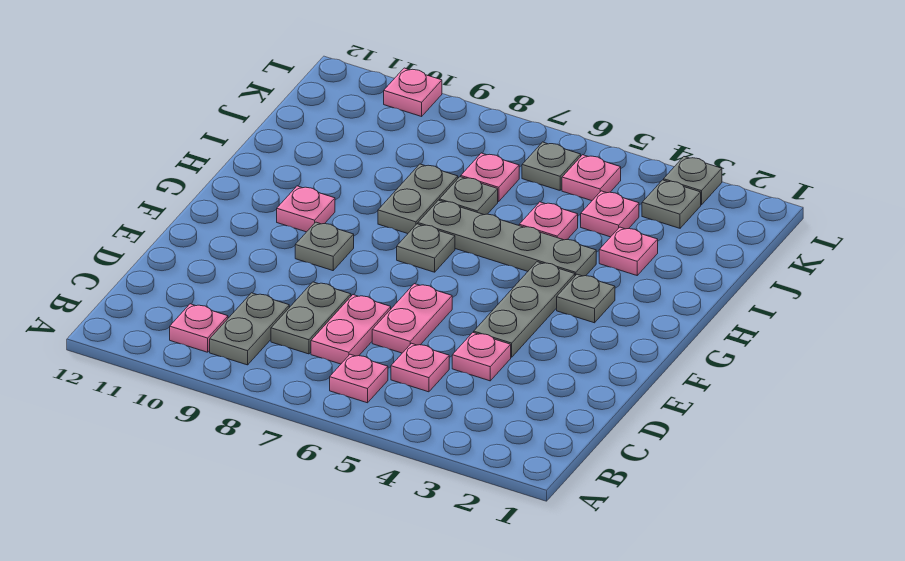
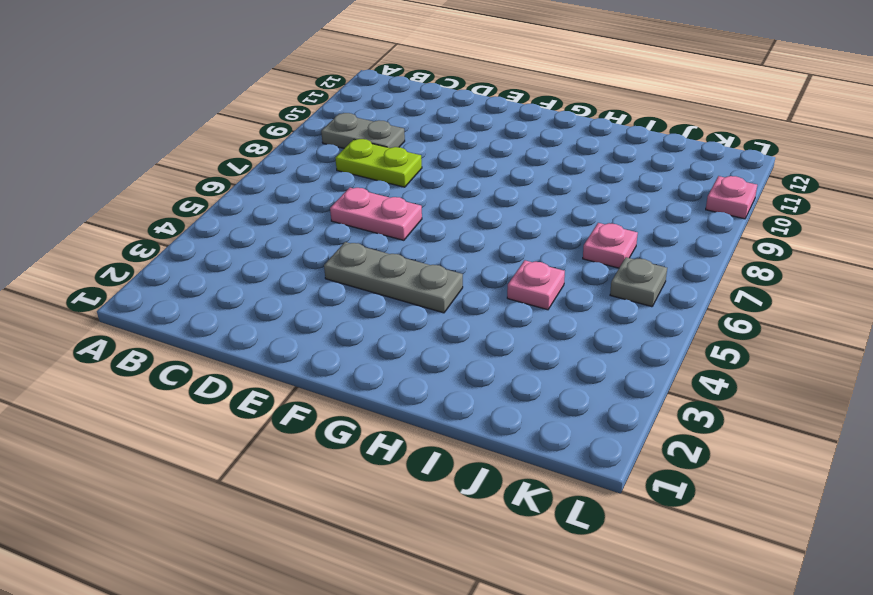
lime plate C8:D8 level 1 -> grey plate C8:D8 level 1
none -> pink plate B6 level 1
none -> pink plate B10 level 1
none -> pink plate C5 level 1

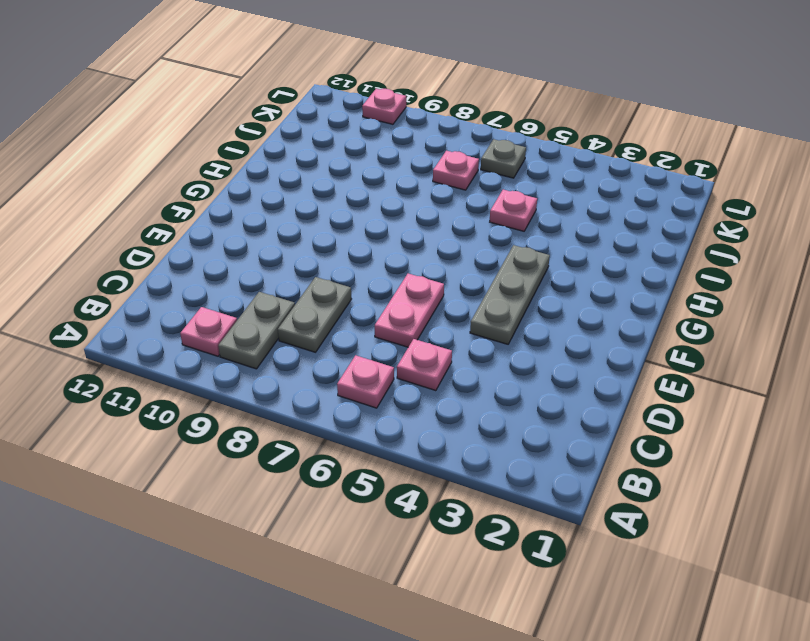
none -> pink plate C7:D7 level 1
none -> pink plate D4 level 1
none -> grey plate F9 level 1

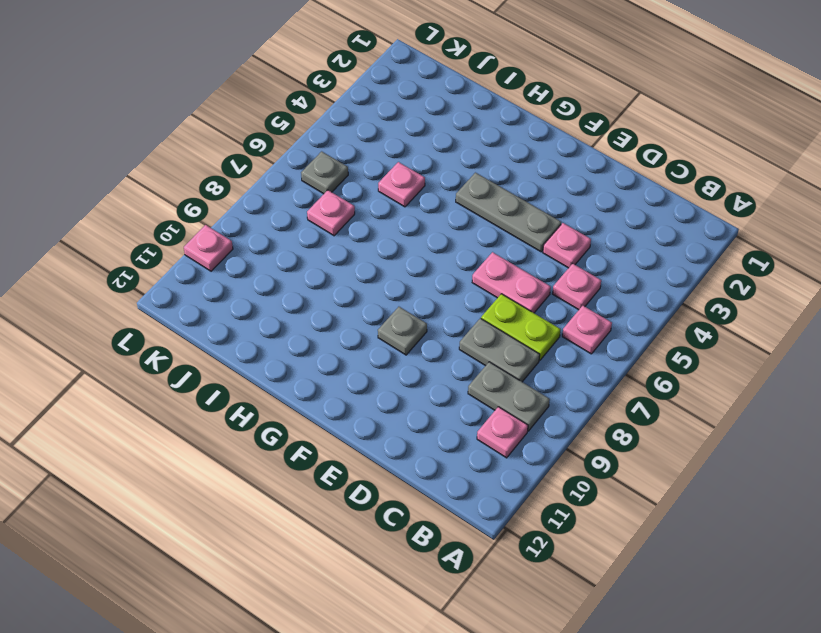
lime plate C7:D7 level 1 -> pink plate C7:D7 level 1
none -> grey plate G3 level 1
none -> grey plate G7 level 1
none -> pink plate G10 level 1

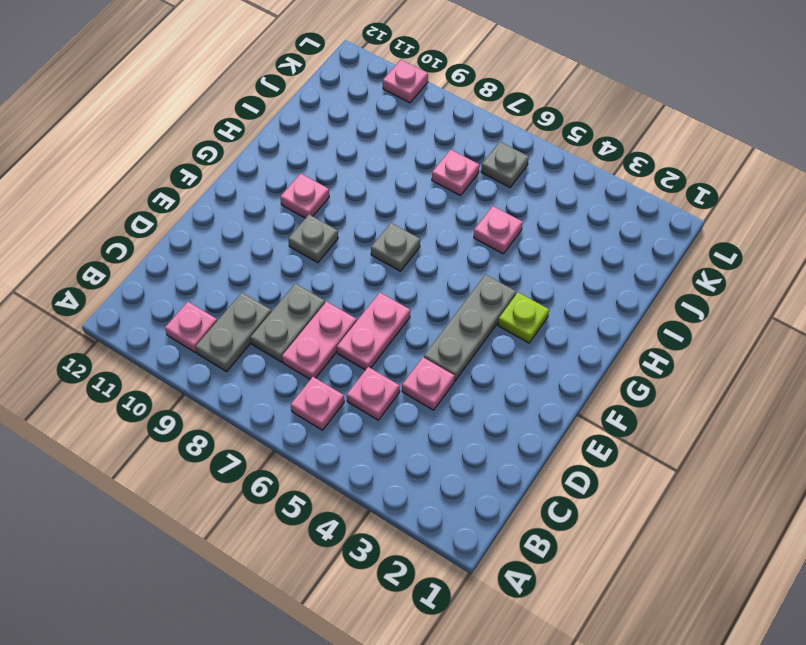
lime plate G3 level 1 -> grey plate G3 level 1
none -> grey plate H4:H7 level 1
none -> grey plate H8:I8 level 1
none -> pink plate I3 level 1

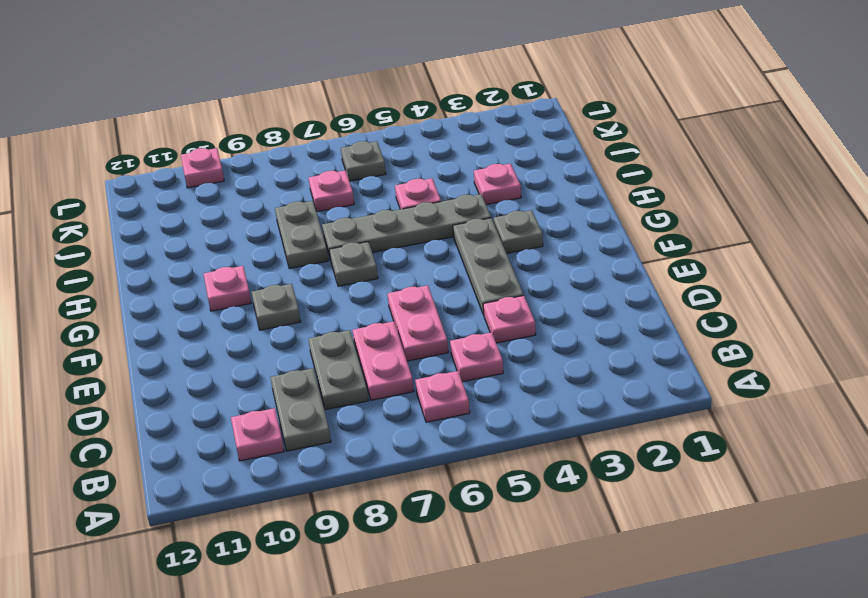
none -> grey plate I7 level 1
none -> pink plate J4 level 1
none -> grey plate K3 level 1

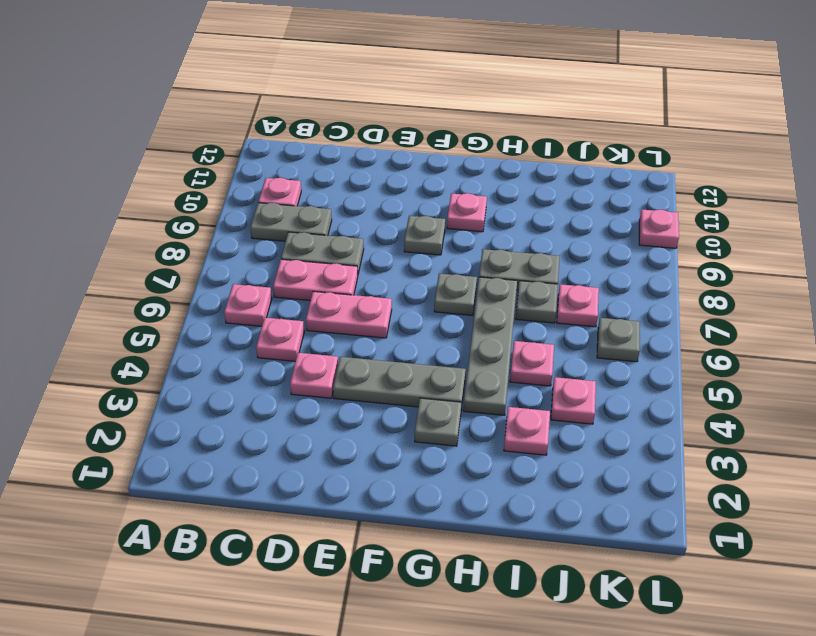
none -> grey plate K3 level 1
none -> pink plate K5 level 1
none -> grey plate L3 level 1

